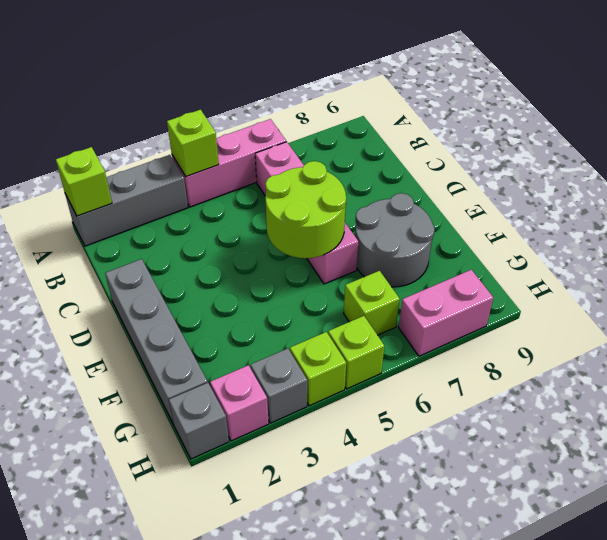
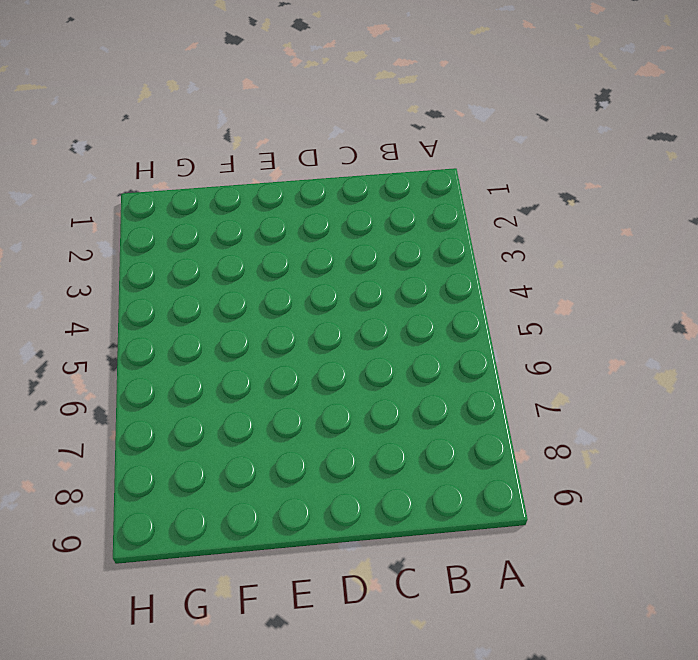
none -> grey brick A1:A3 level 1
none -> pink brick A4:A6 level 1
none -> pink brick B6:E6 level 1

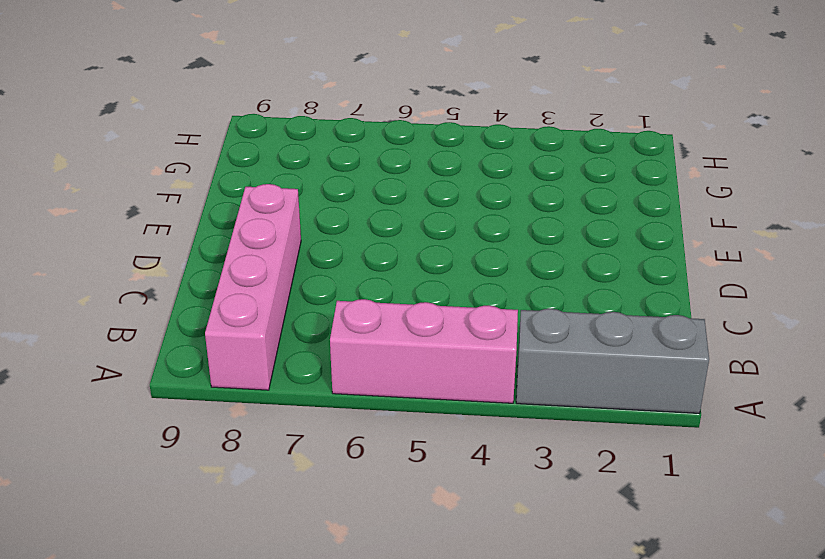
pink brick A8:D8 level 1 -> pink brick B6:E6 level 1
none -> grey brick D1:G1 level 1
none -> grey round brick E7:F8 level 1
none -> lime brick G6 level 1

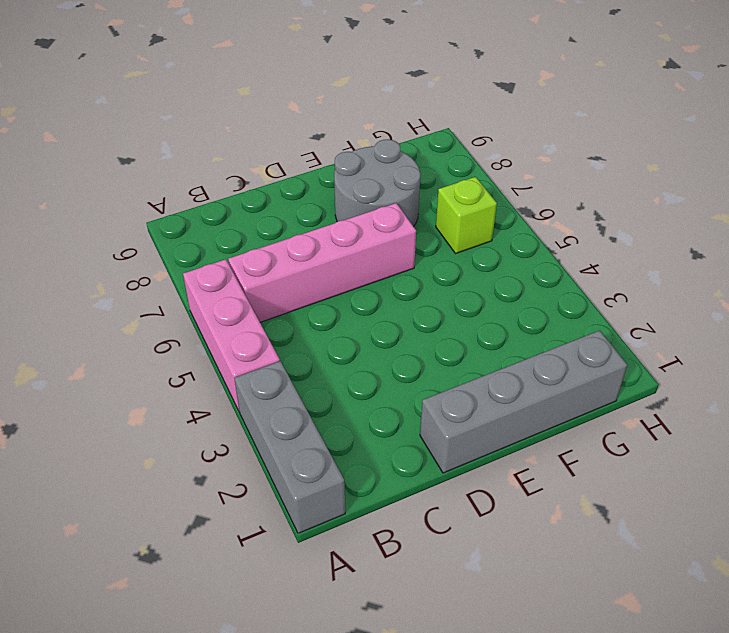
none -> grey brick H1 level 1
none -> pink brick H2 level 1
none -> grey brick H3 level 1

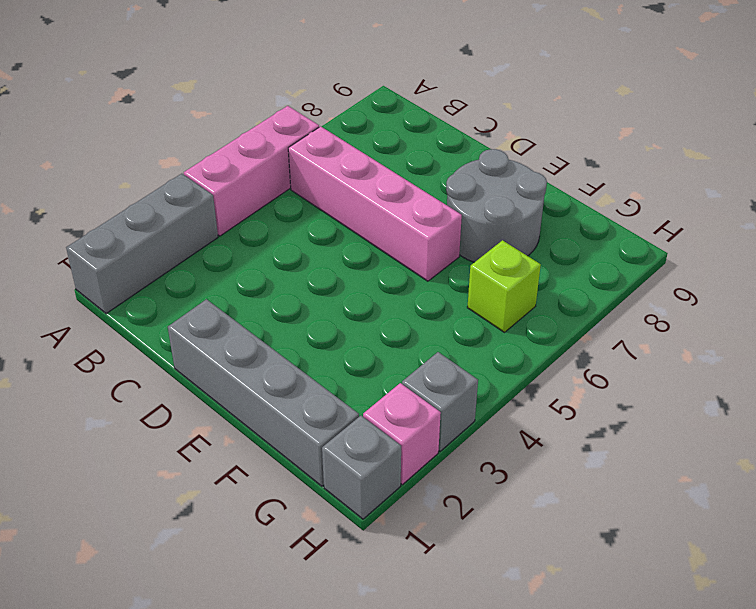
none -> lime brick H4 level 1
none -> lime brick H5 level 1
none -> pink brick H7:H8 level 1

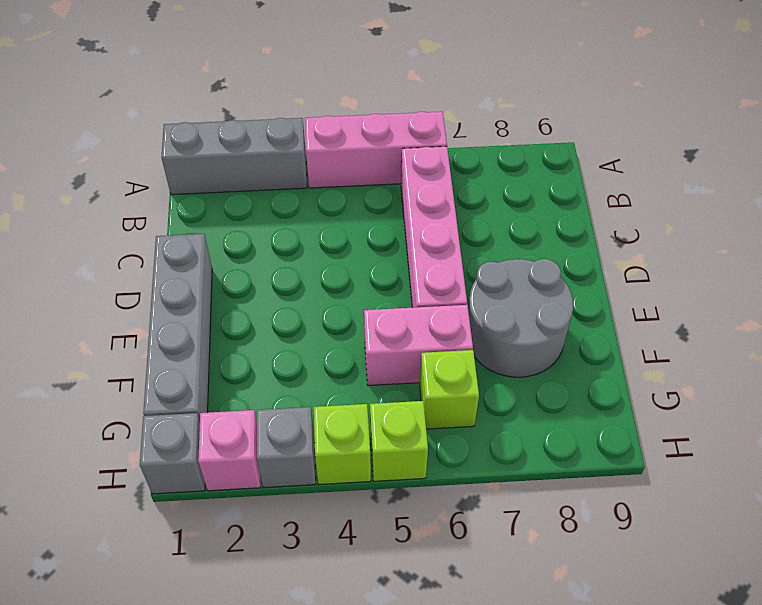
pink brick F5:F6 level 1 -> pink brick H7:H8 level 1
none -> lime brick A1 level 2
none -> lime brick A4 level 2
none -> lime round brick D5:E6 level 2

